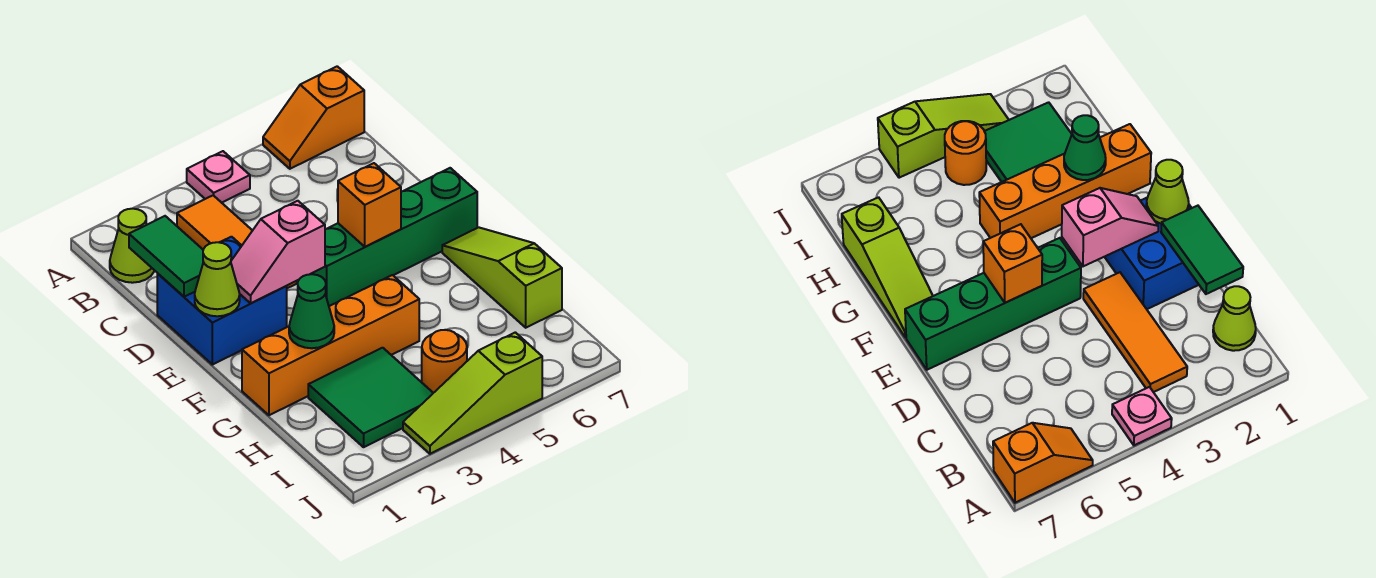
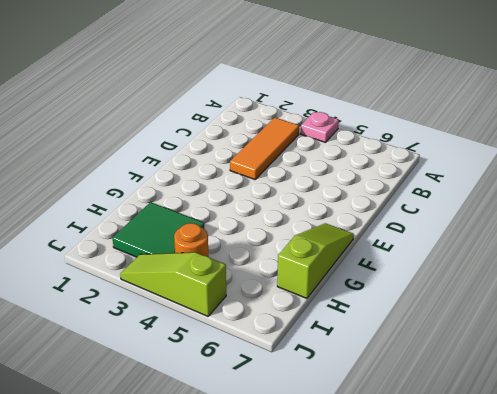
none -> orange slope A6:A7 level 1 top 7
none -> lime cone B1 level 1
none -> blue brick D1:E2 level 1

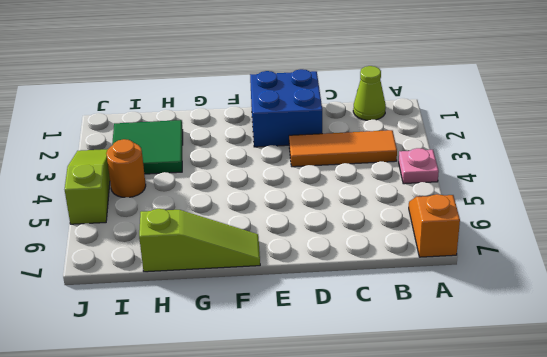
none -> green brick E4:E7 level 1
none -> orange brick G1:G4 level 1
none -> green tile C1:D1 level 2

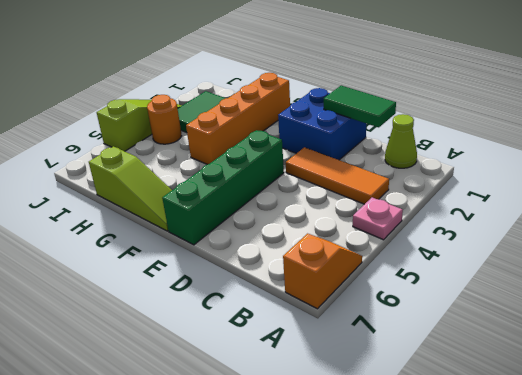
none -> lime cone E1 level 2
none -> pink slope E2:E3 level 2 top 3
none -> orange brick E5 level 2

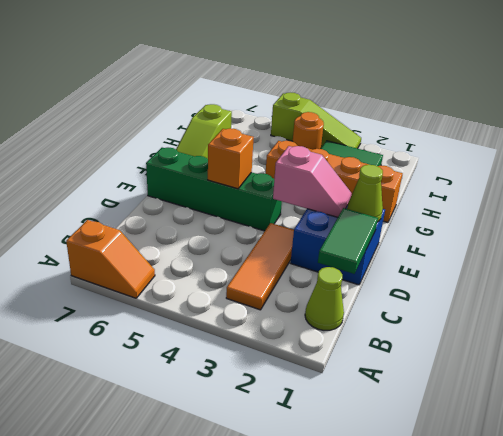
none -> pink plate A4 level 1
none -> green cone G2 level 2

